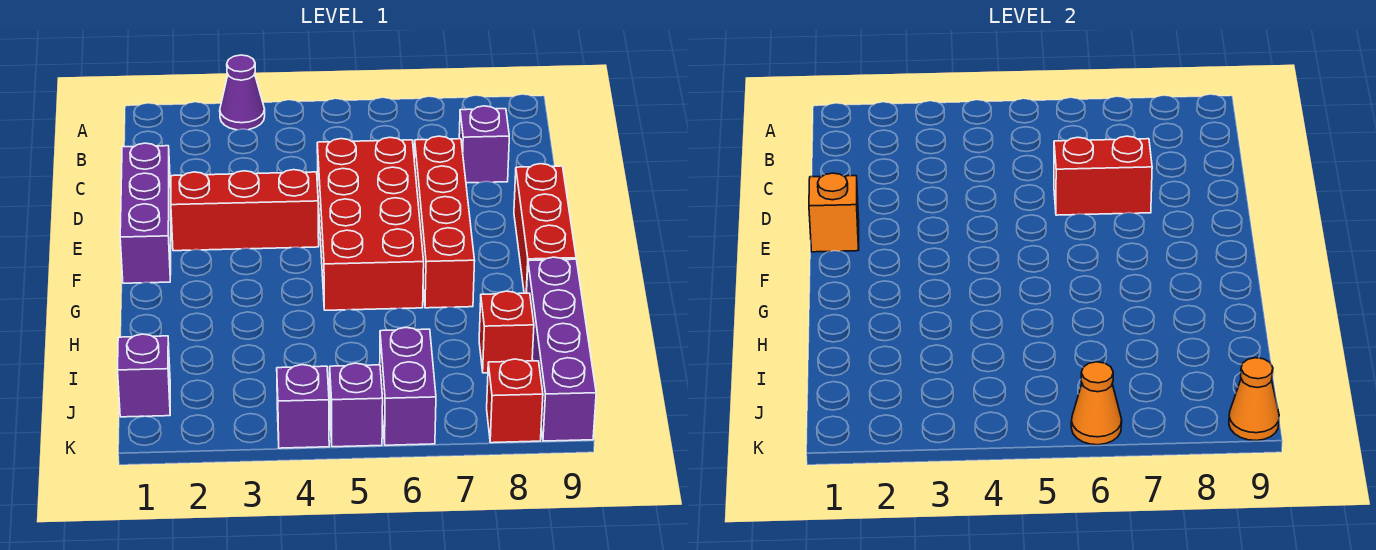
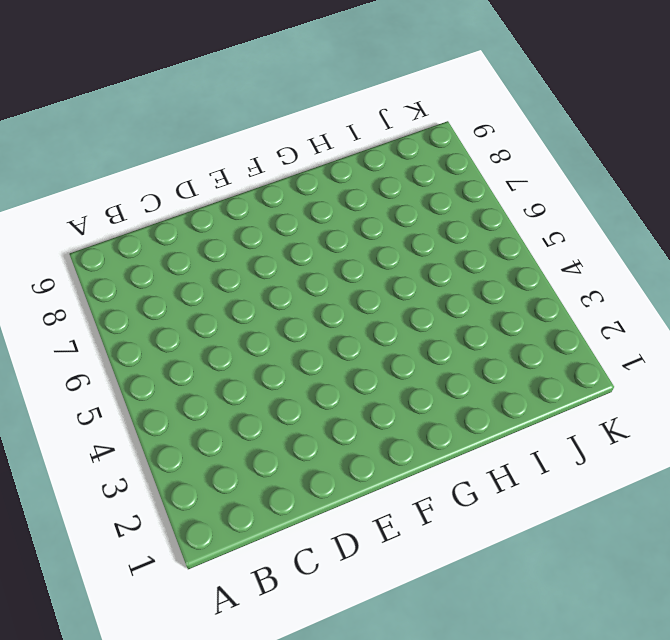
none -> purple cone A3 level 1
none -> purple brick C8 level 1
none -> purple brick D1:F1 level 1

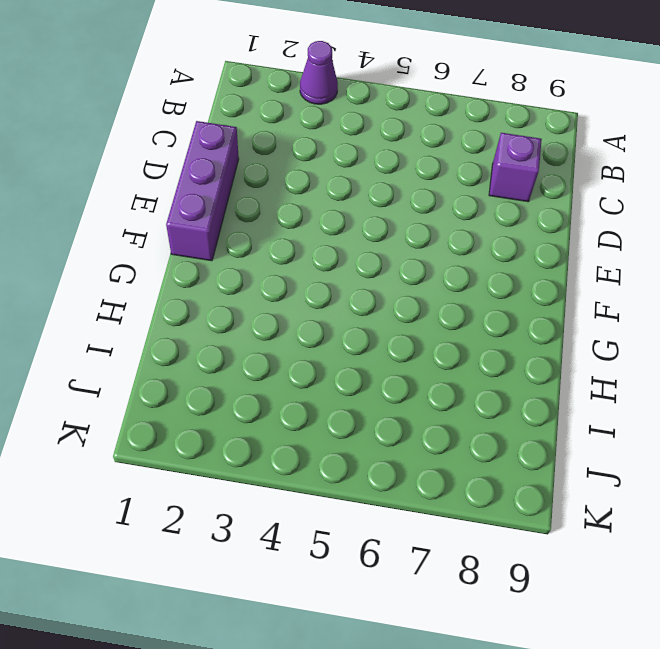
none -> red brick D5:G6 level 1
none -> red brick D7:G7 level 1
none -> red brick E2:E4 level 1

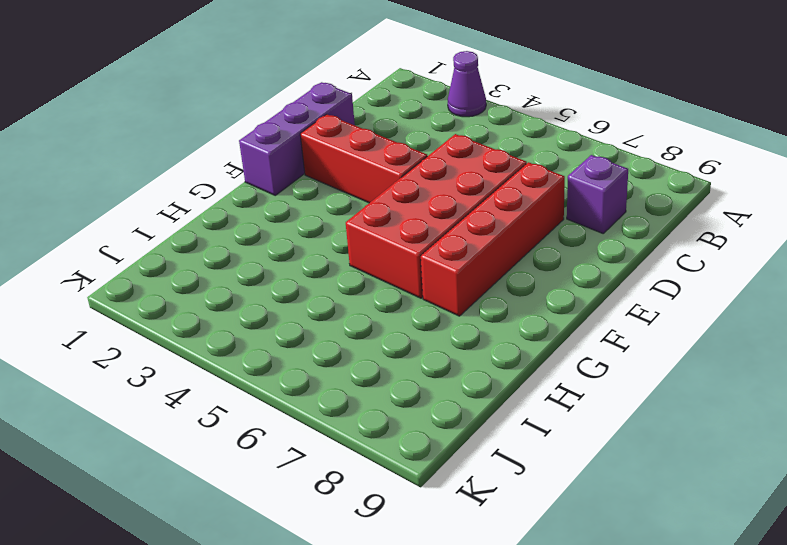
none -> red brick E9:G9 level 1
none -> purple brick H9:K9 level 1
none -> red brick I8 level 1

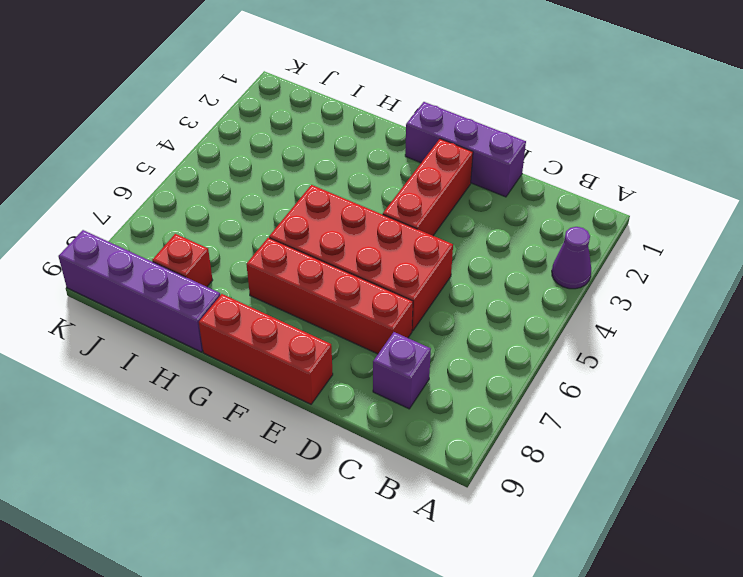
none -> purple brick J1 level 1
none -> purple brick J6:K6 level 1
none -> purple brick K4 level 1

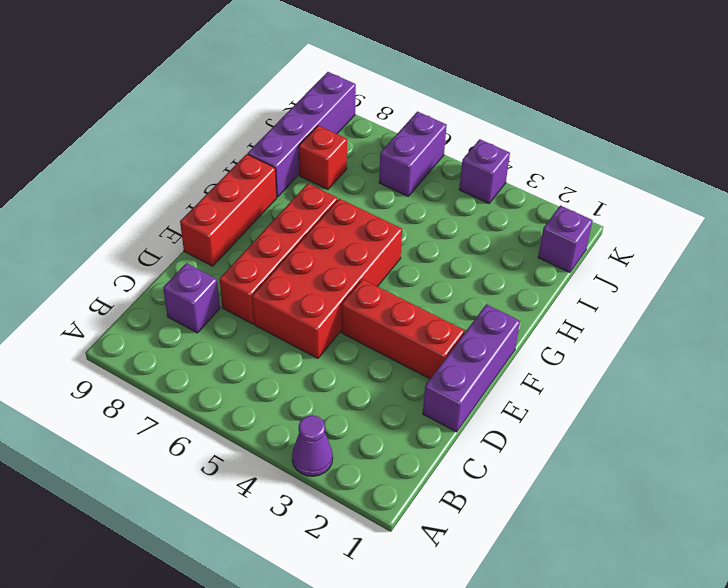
none -> purple brick K5 level 1
none -> red brick K8 level 1
none -> red brick D6:D7 level 2

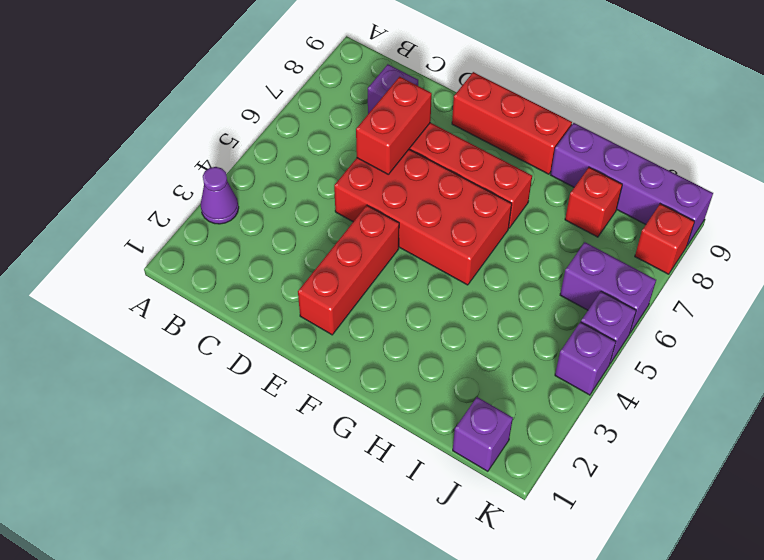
none -> purple brick D1:F1 level 1
none -> orange brick E1 level 2
none -> orange cone K6 level 2

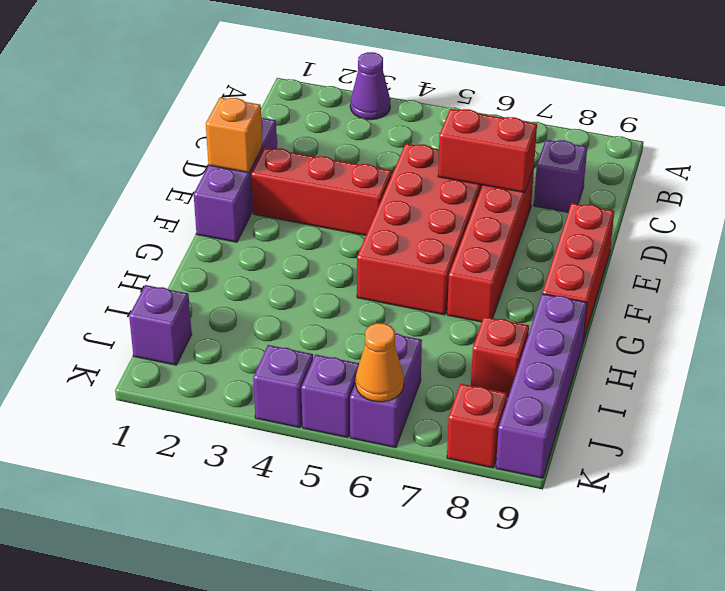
none -> orange cone K9 level 2

